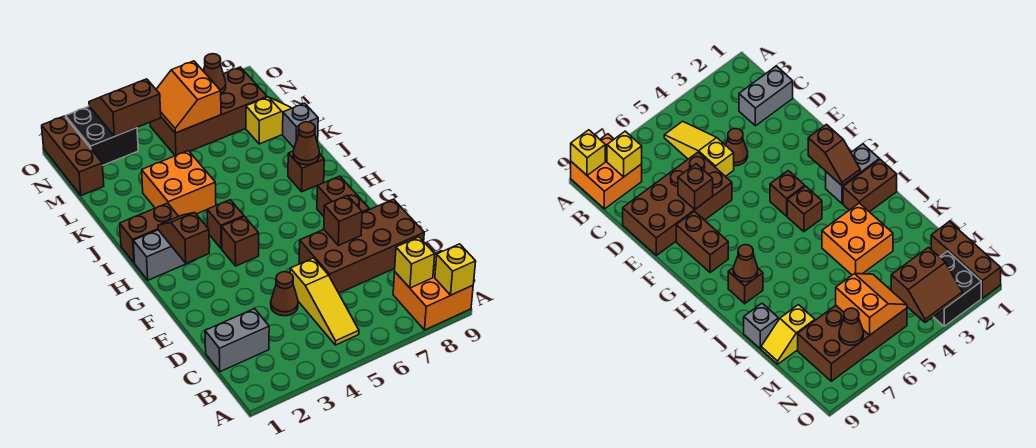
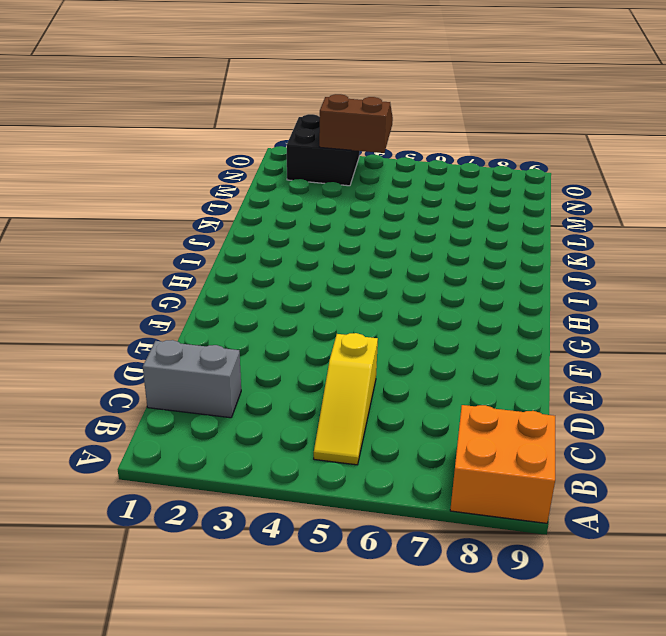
none -> brown cone D4 level 1
none -> brown brick D6:E9 level 1
none -> brown brick F8:G8 level 1

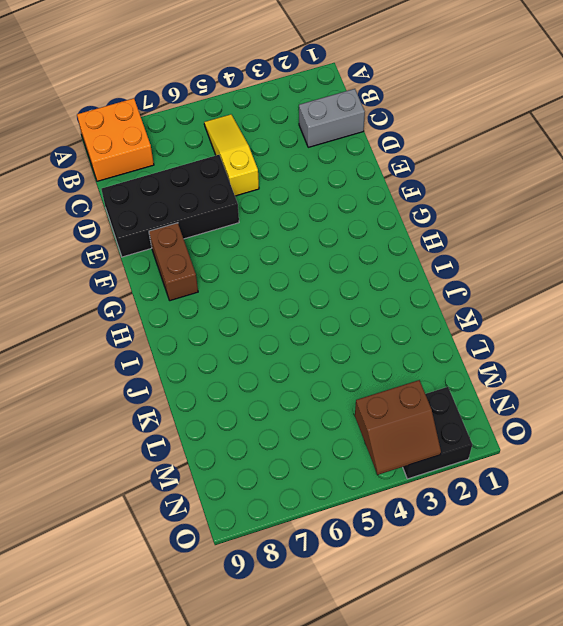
black brick D6:E9 level 1 -> brown brick D6:E9 level 1
none -> brown cone D4 level 1
none -> brown brick G4 level 1
none -> grey brick H1:H2 level 1

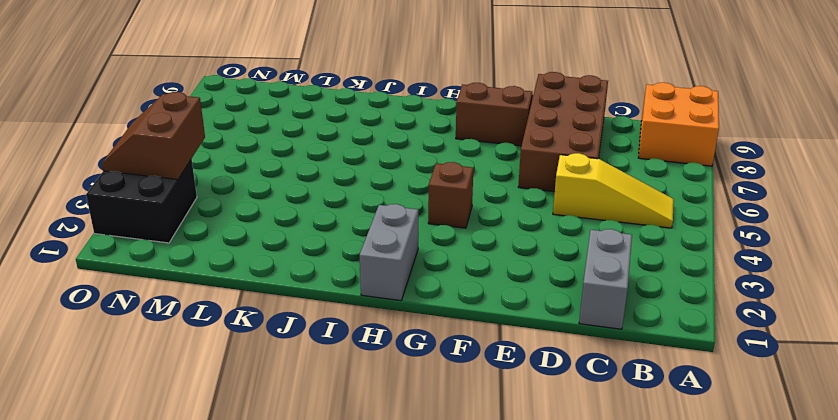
none -> brown cone D4 level 1
none -> brown brick H4 level 1
none -> brown brick I1:I2 level 1

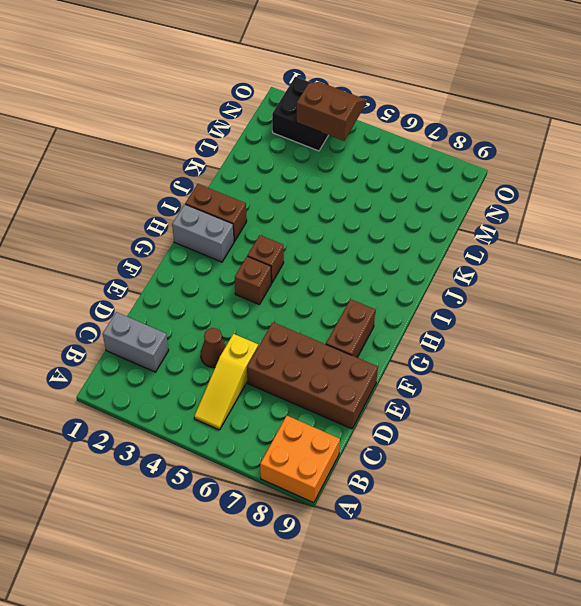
none -> brown brick I8 level 1
none -> orange brick J3:K4 level 1
none -> grey brick K9 level 1

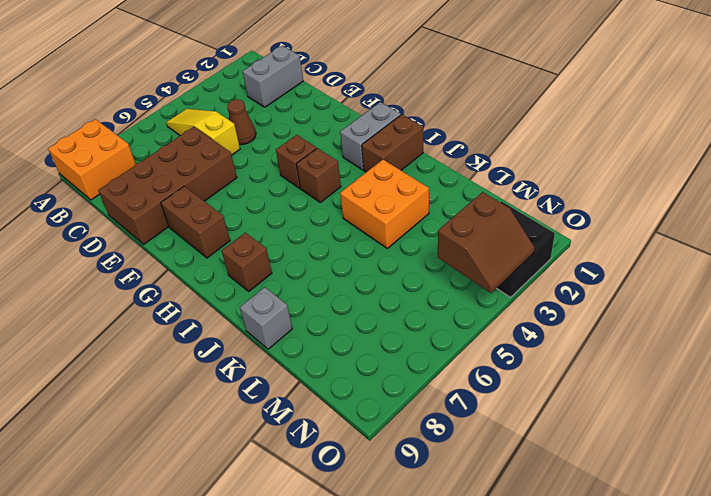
none -> yellow slope L8:L9 level 1 top 8
none -> brown brick M1:O1 level 1
none -> brown brick M5:N8 level 1

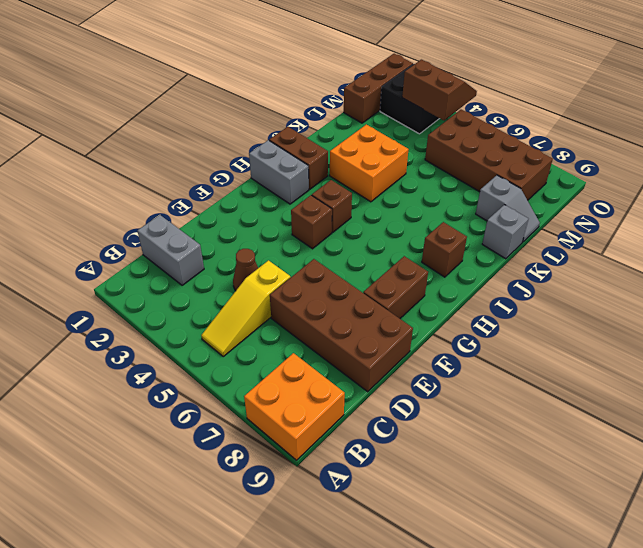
grey slope L8:L9 level 1 top 8 -> yellow slope L8:L9 level 1 top 8
none -> yellow brick A9 level 2
none -> yellow brick B8 level 2
none -> brown brick E7 level 2

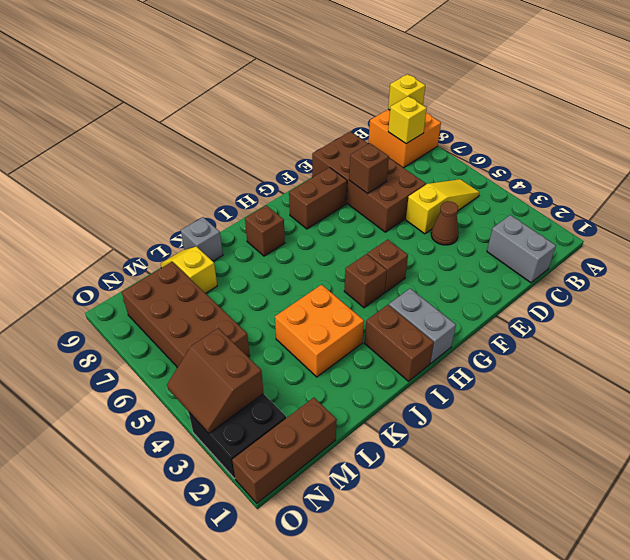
none -> brown slope G2:H2 level 2 top G
none -> brown cone I8 level 2
none -> orange slope M5:N6 level 2 top 6

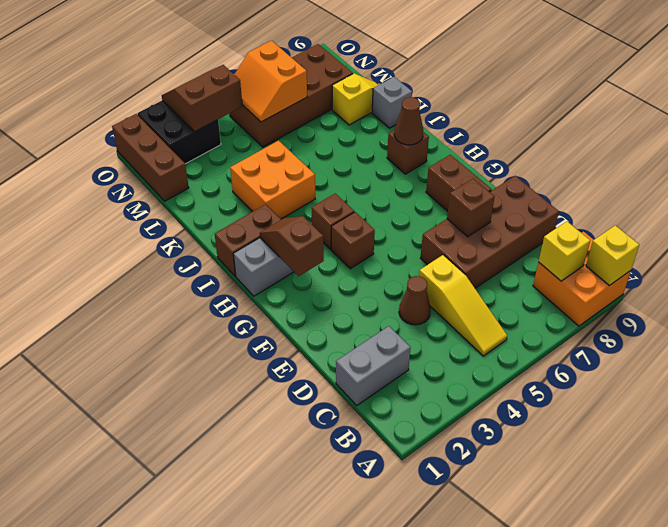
none -> brown cone N7 level 2

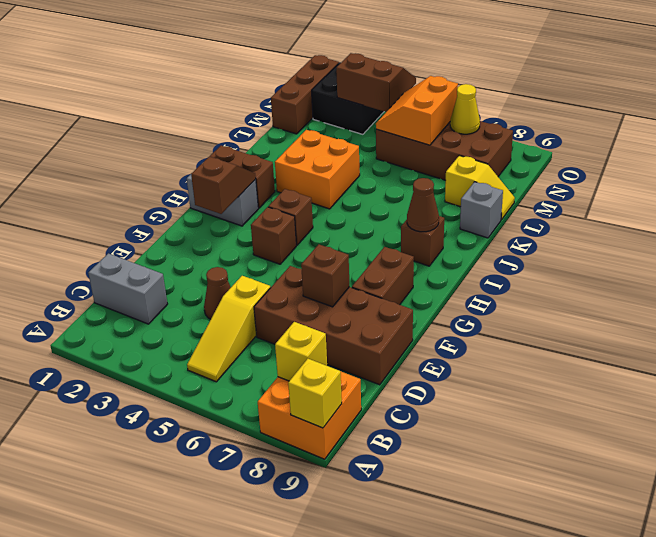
yellow cone N7 level 2 -> brown cone N7 level 2

